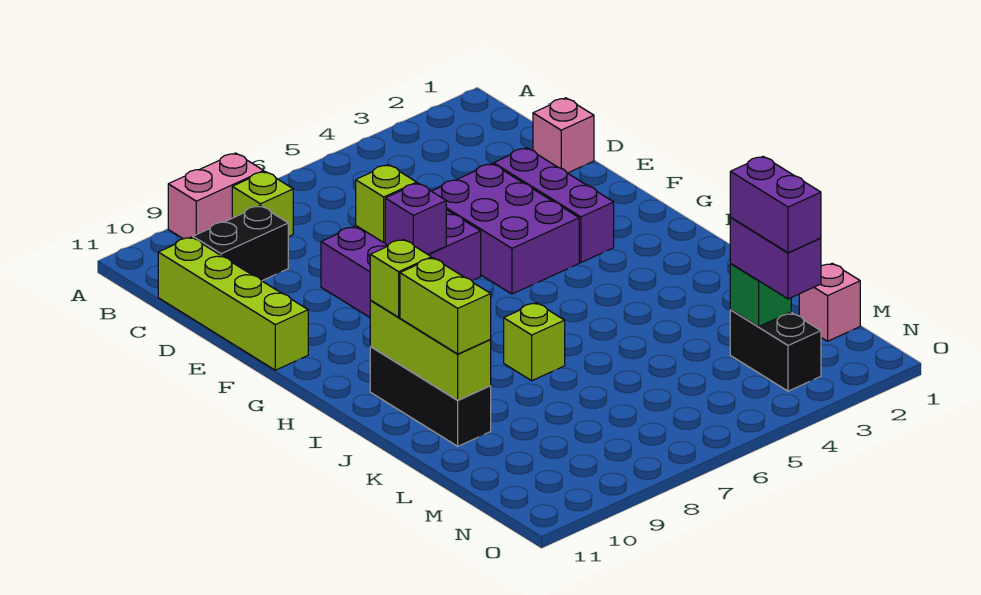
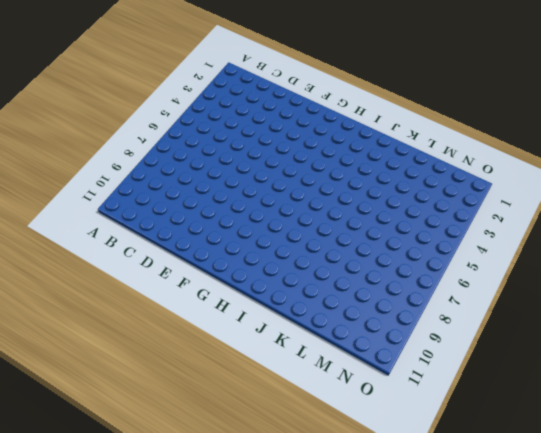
none -> pink brick A8:A9 level 1
none -> lime brick B8 level 1
none -> black brick C9:C10 level 1

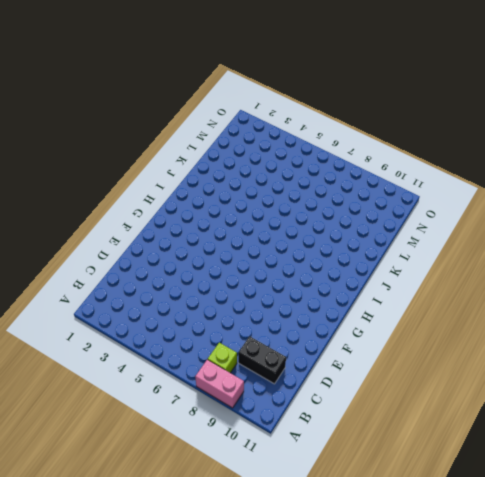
none -> lime brick C11:F11 level 1
none -> pink brick D1 level 1
none -> purple brick E3:G3 level 1

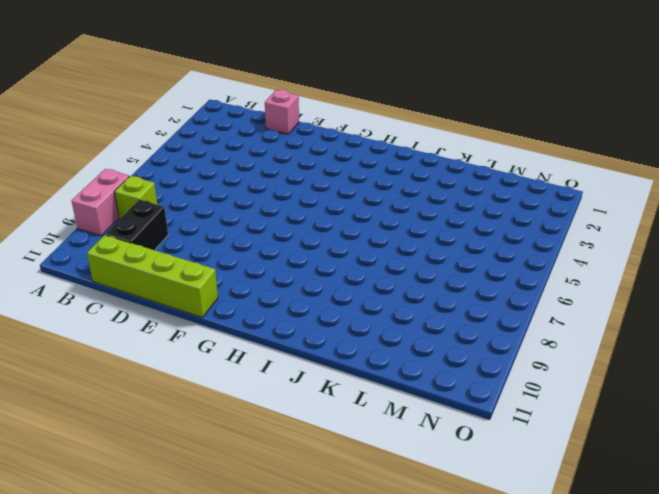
none -> purple brick E3:G3 level 1
none -> purple brick E4:G5 level 1
none -> purple brick E6:F8 level 1

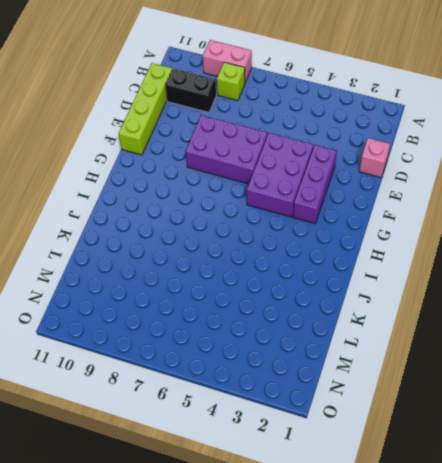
none -> black brick I10:K10 level 1
none -> lime brick J7 level 1
none -> pink brick M1 level 1

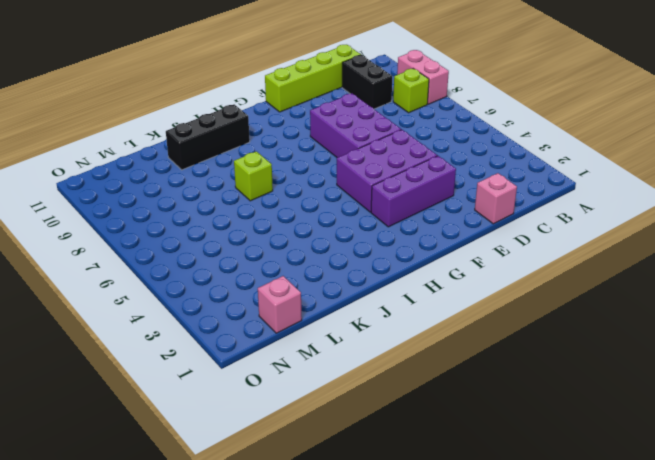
none -> black brick M3:N3 level 1
none -> lime brick E7 level 2
none -> purple brick F7 level 2

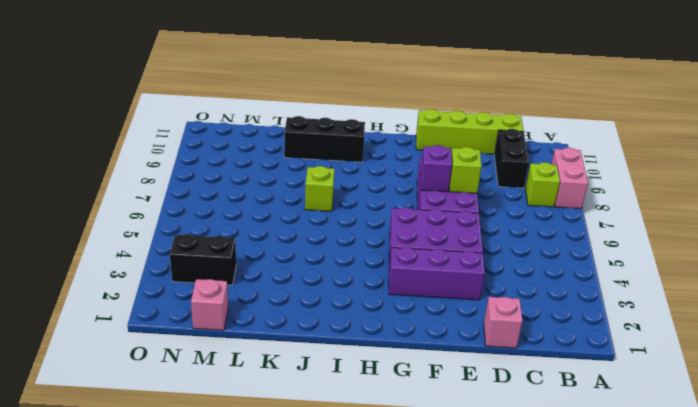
none -> lime brick I10:K10 level 2
none -> green brick M3 level 2
none -> lime brick I10 level 3

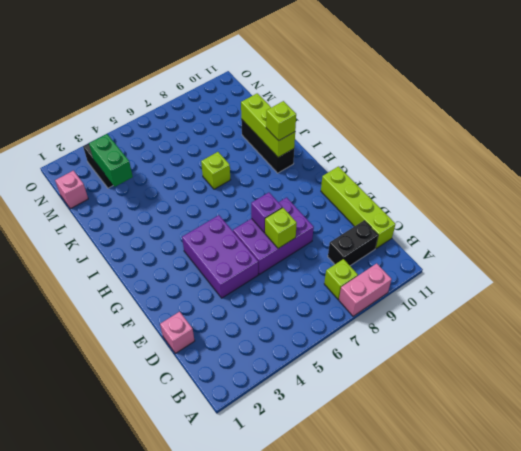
green brick L3:M3 level 2 -> green brick M3 level 2
none -> purple brick E3:G3 level 1
none -> lime brick J10:K10 level 3
none -> purple brick M3:N3 level 3

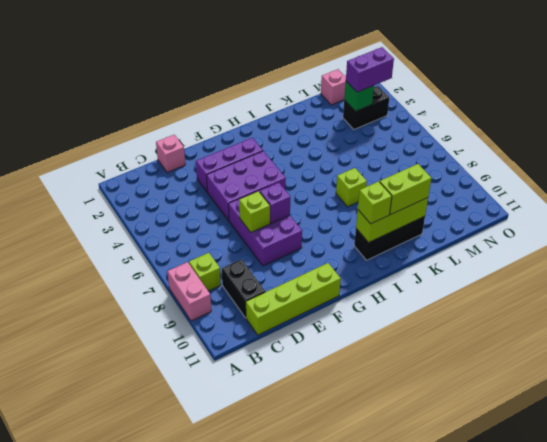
none -> purple brick M3:N3 level 4

